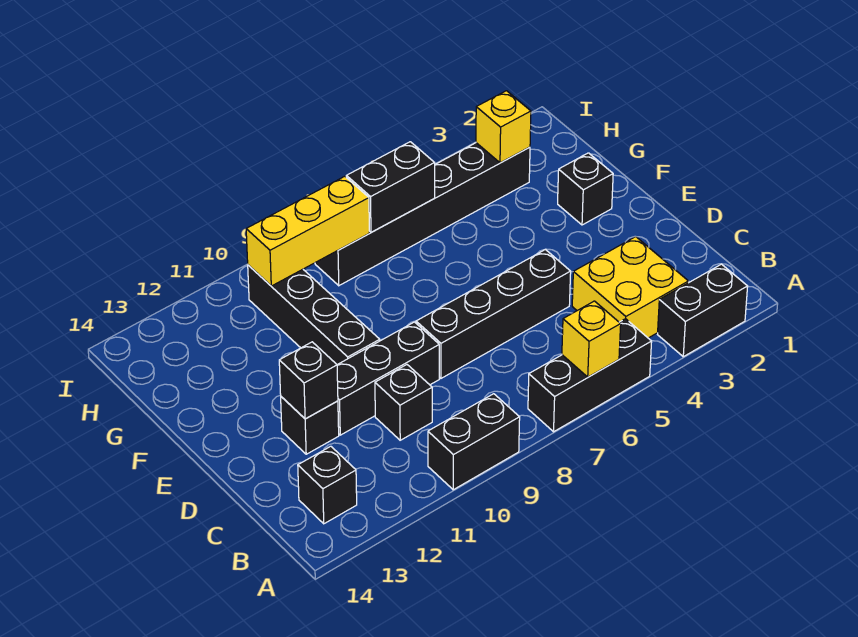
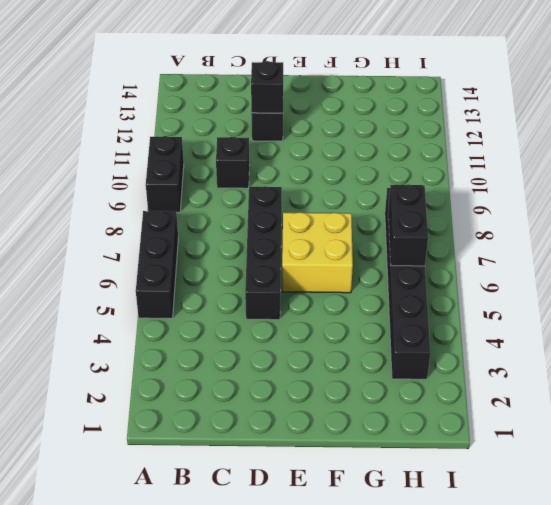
yellow brick E6:F7 level 1 -> yellow brick B3:C4 level 1
none -> black brick A2:A3 level 1
none -> black brick B13 level 1
none -> black brick D9:D11 level 1

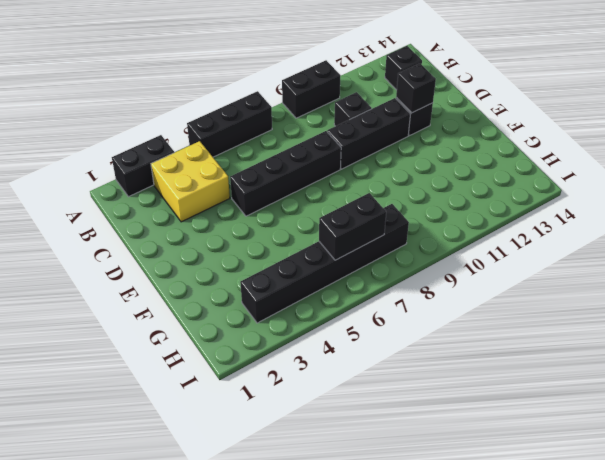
none -> black brick E10:H10 level 1
none -> black brick F2 level 1
none -> yellow brick A6 level 2

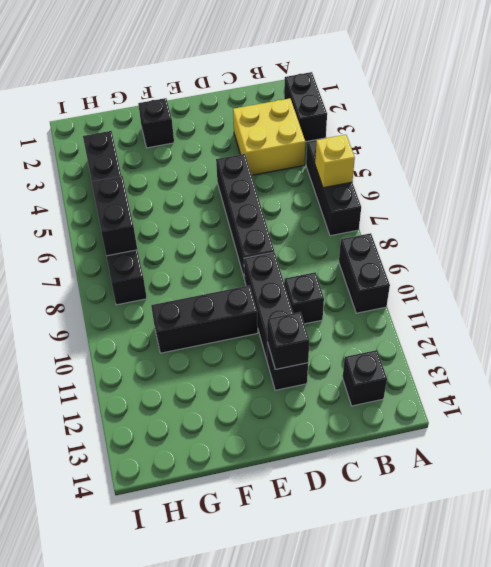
black brick E10:G10 level 1 -> black brick E10:H10 level 1
none -> yellow brick H3 level 2
none -> yellow brick H8:H10 level 2

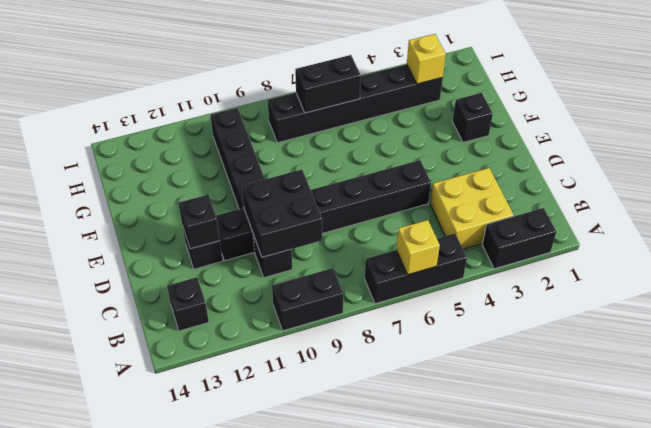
black brick C9:D10 level 2 -> none
none -> yellow brick H8:H10 level 2

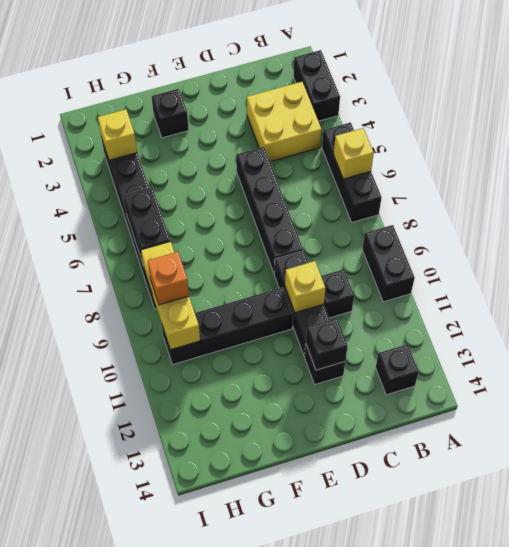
yellow brick D10 level 2 -> none
orange brick H9 level 3 -> none

